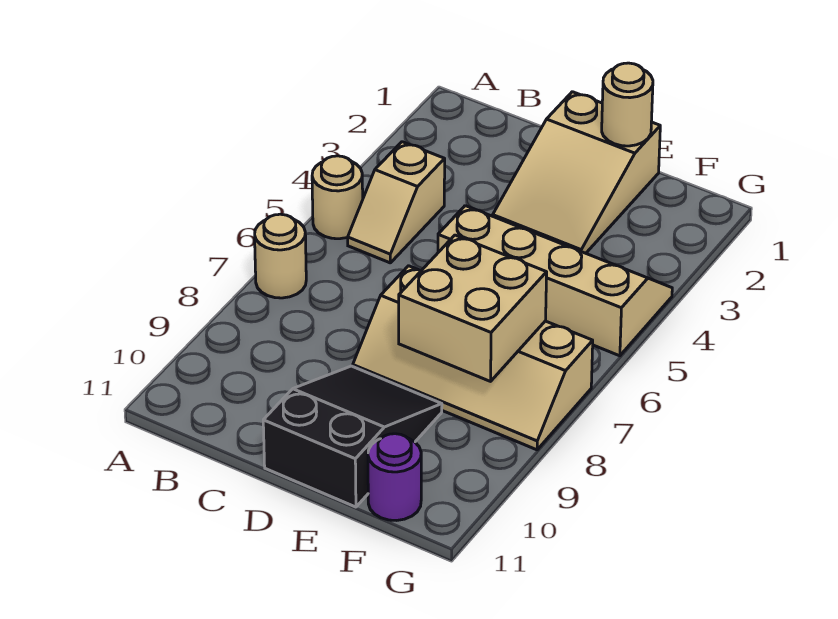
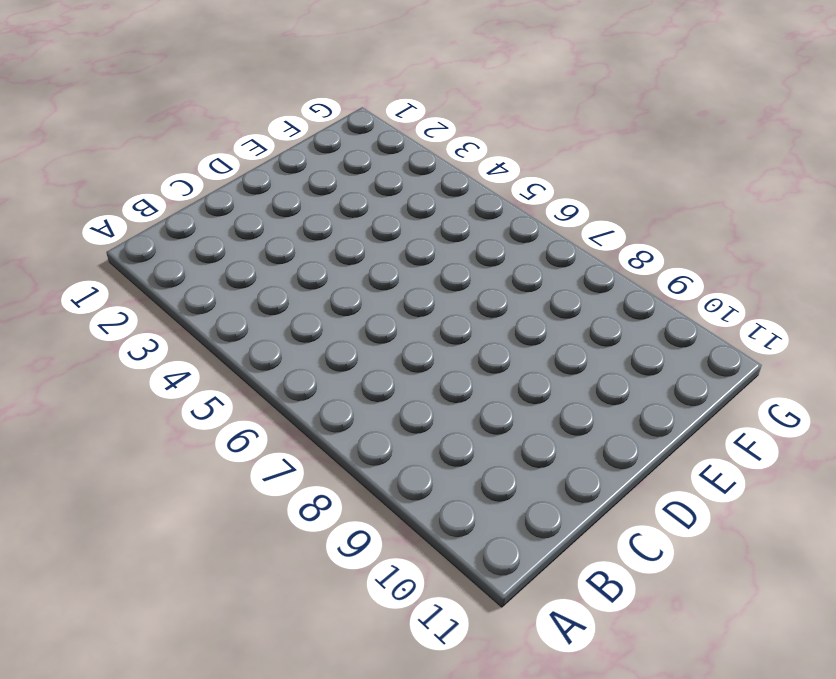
none -> tan round brick A5 level 1
none -> tan round brick A7 level 1

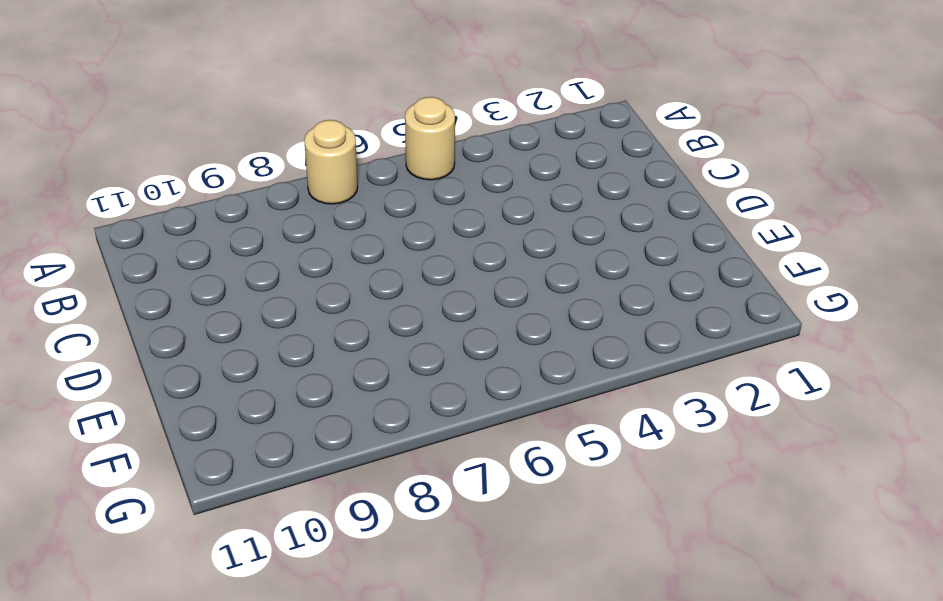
none -> tan slope B4:B5 level 1 top 4
none -> tan slope D1:E3 level 1 top 1

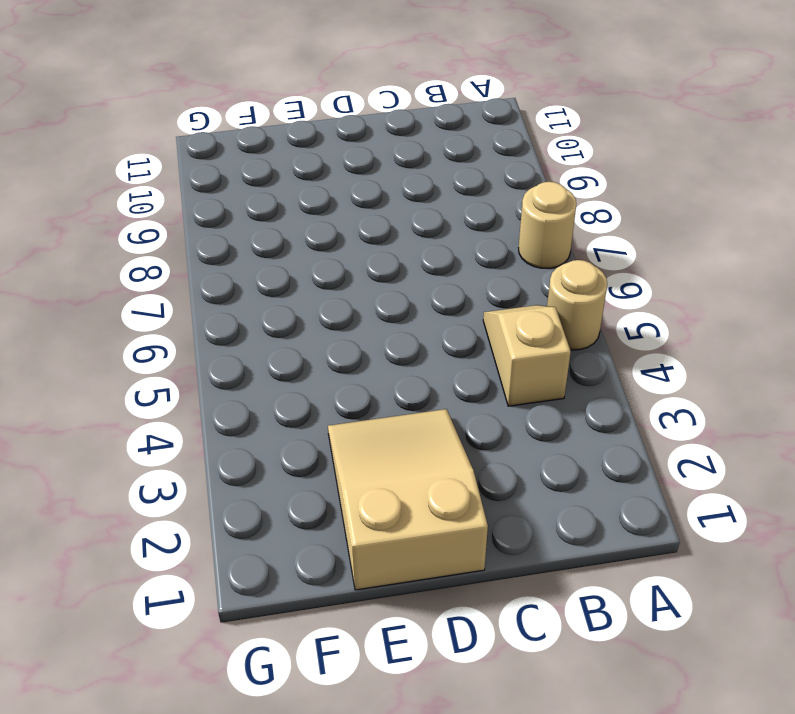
none -> tan slope D4:G5 level 1 top 5
none -> tan slope D7:G8 level 1 top 7

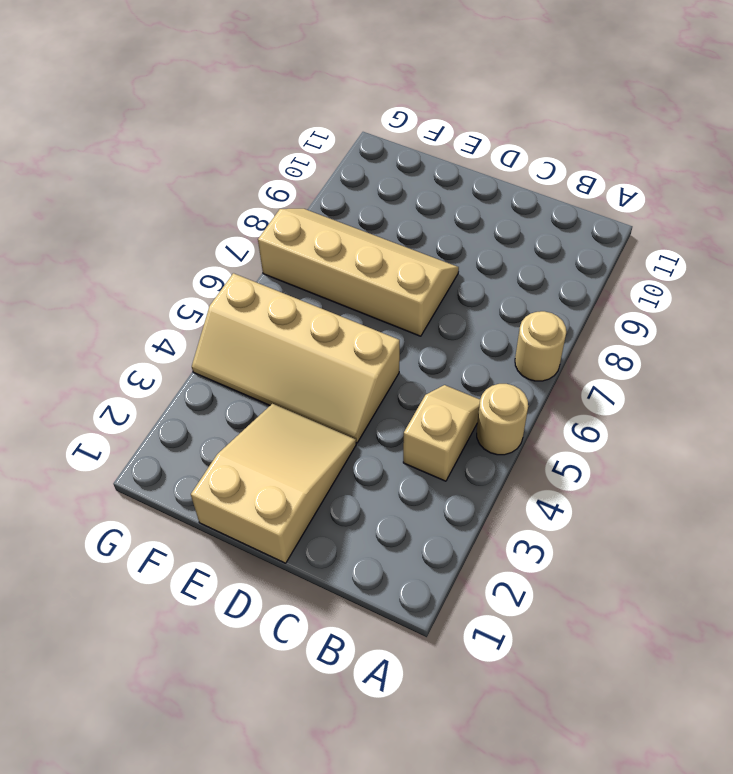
none -> black slope D9:E11 level 1 top 11
none -> purple round brick F11 level 1

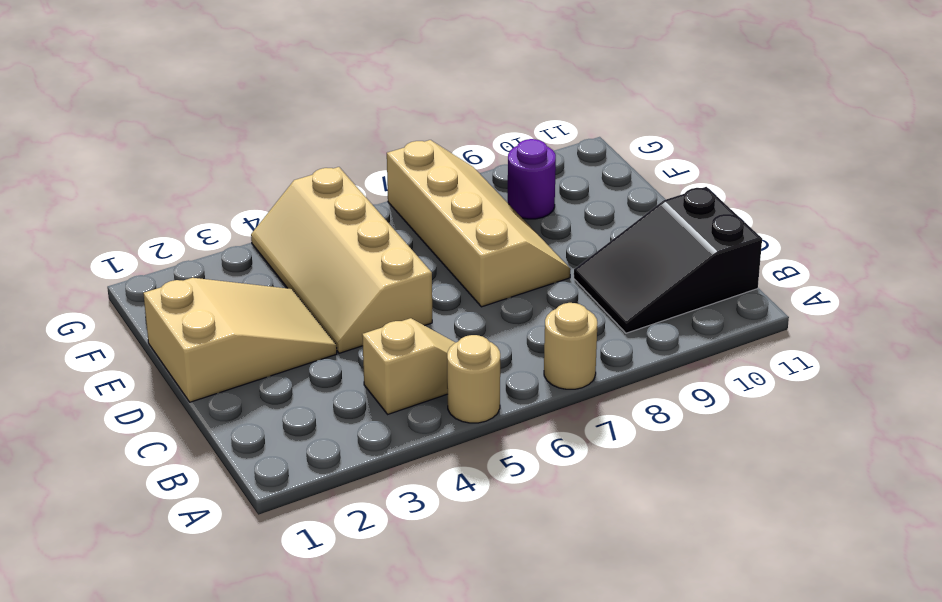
black slope B9:C11 level 1 top 11 -> black slope D9:E11 level 1 top 11
purple round brick F9 level 1 -> purple round brick F11 level 1
none -> tan round brick E1 level 2
none -> tan brick E7:F8 level 2

